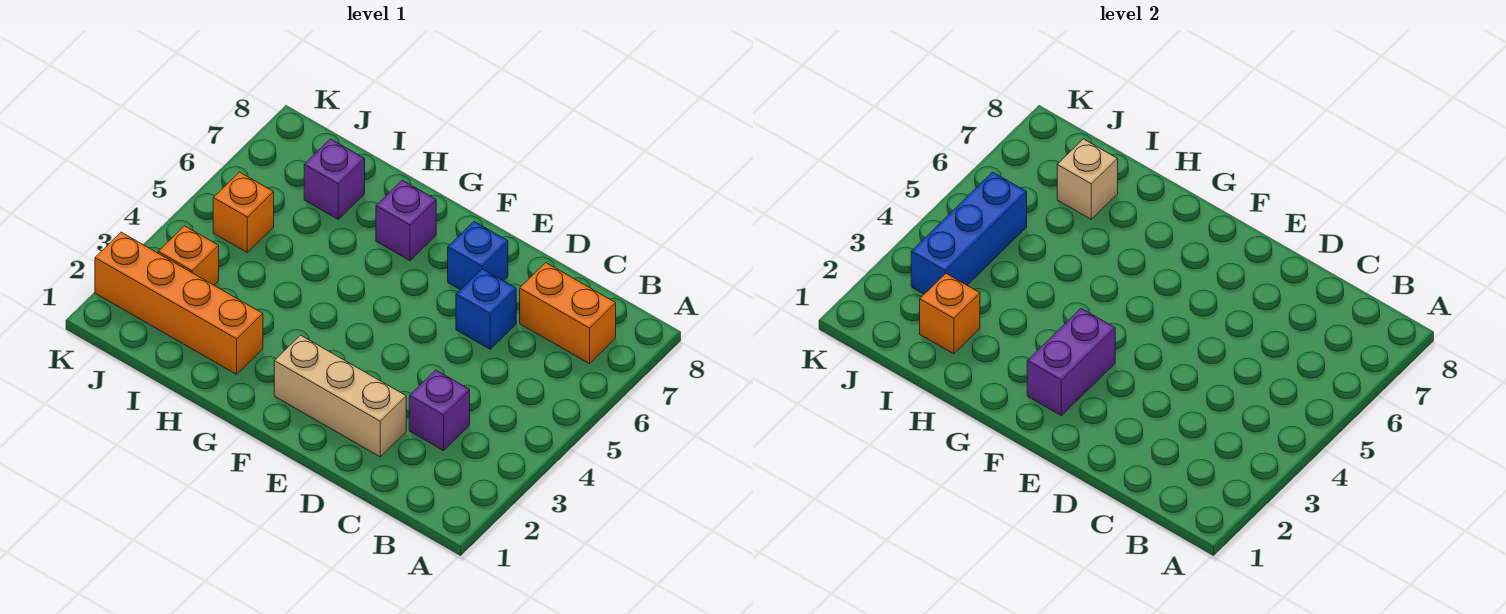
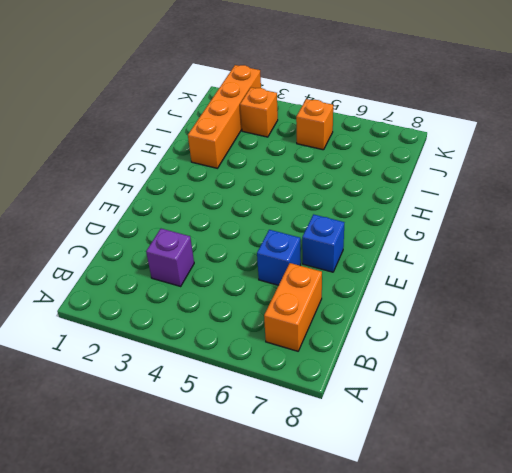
none -> tan brick D2:F2 level 1
none -> purple brick G7 level 1
none -> purple brick I7 level 1

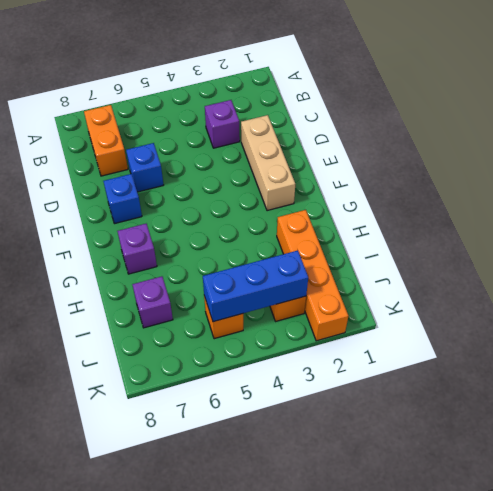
none -> purple brick F2:F3 level 2
none -> orange brick I2 level 2
none -> tan brick I7 level 2

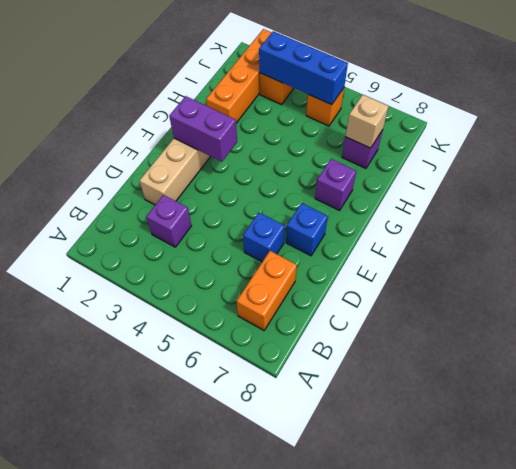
none -> orange brick I2 level 2

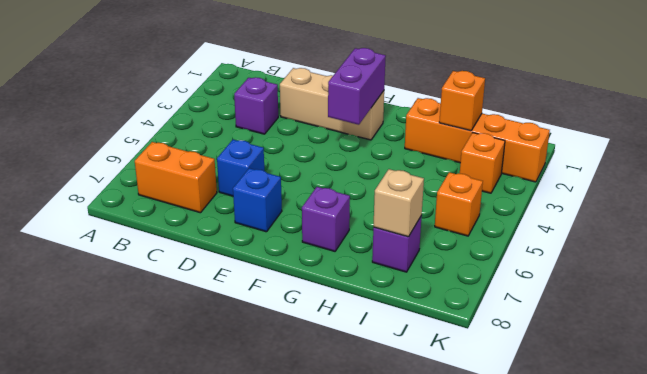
none -> blue brick J3:J5 level 2

